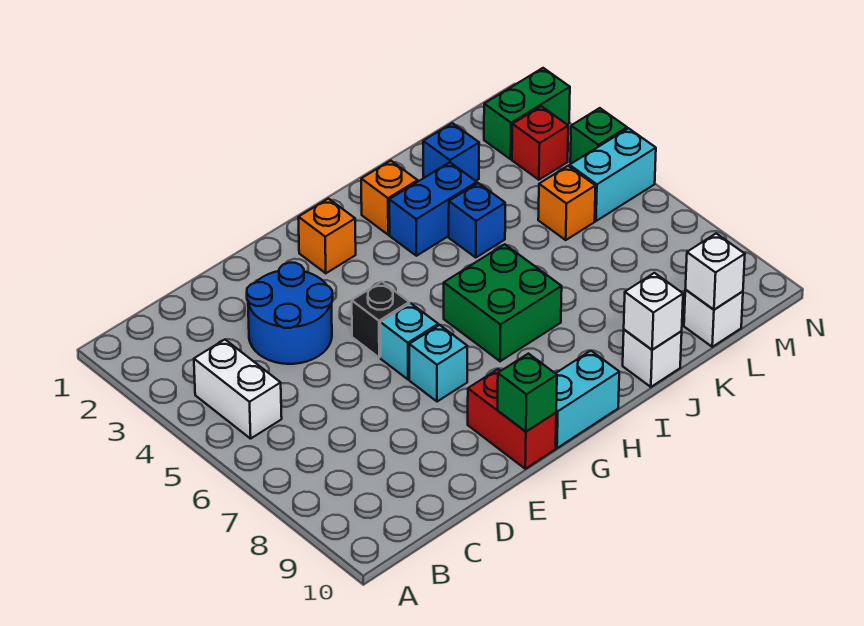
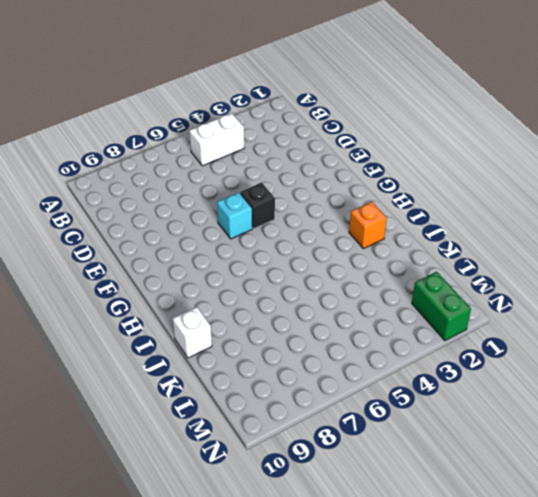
none -> blue round brick D3:E4 level 1
none -> cyan brick F7 level 1
none -> red brick F9:F10 level 1

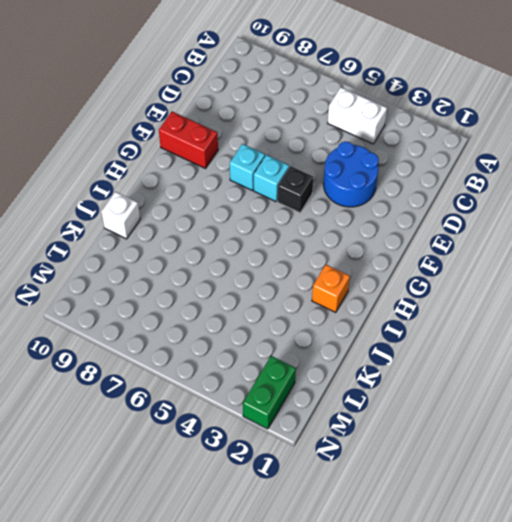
none -> orange brick G2 level 1
none -> cyan brick G10:H10 level 1
none -> green brick H6:I7 level 1

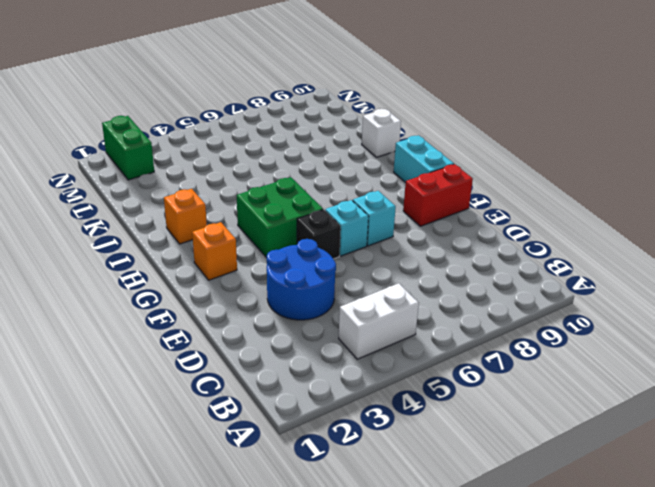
green brick G4:H5 level 1 -> green brick H6:I7 level 1
none -> blue brick I3:J3 level 1
none -> blue brick J4 level 1
none -> blue brick K2 level 1

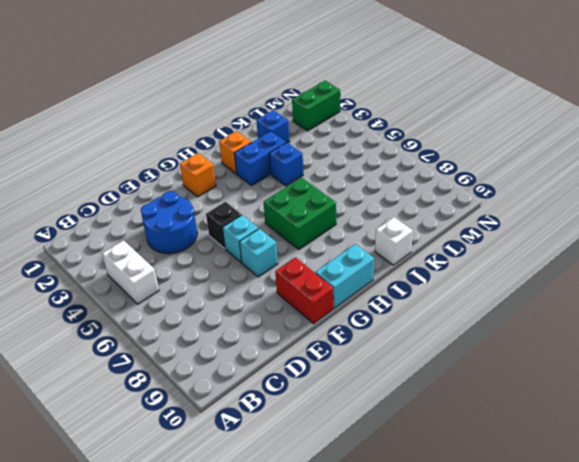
none -> orange brick L5 level 1
none -> white brick L10 level 1
none -> red brick M3 level 1

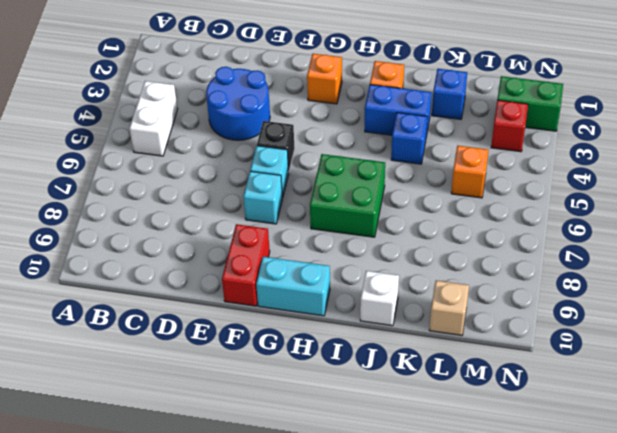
tan brick L10 level 1 -> white brick L10 level 1
none -> cyan brick M5:N5 level 1
none -> green brick N4 level 1
none -> green brick F10 level 2

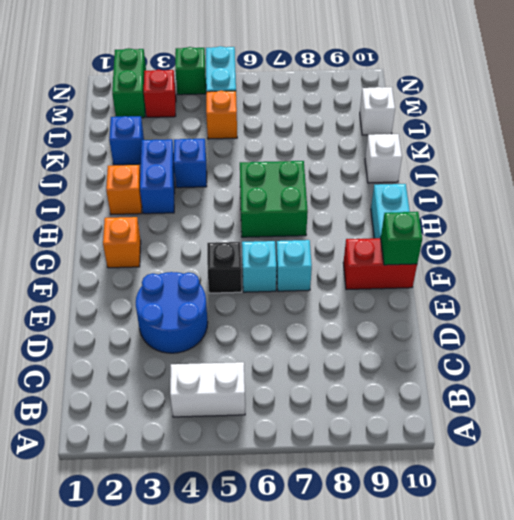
none -> white brick J10 level 2
none -> white brick L10 level 2

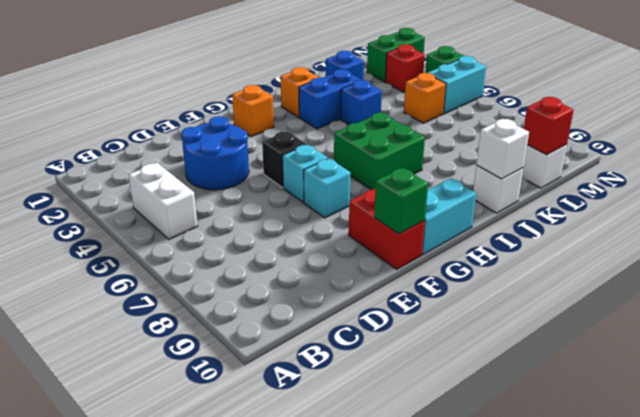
red brick L10 level 2 -> white brick L10 level 2

